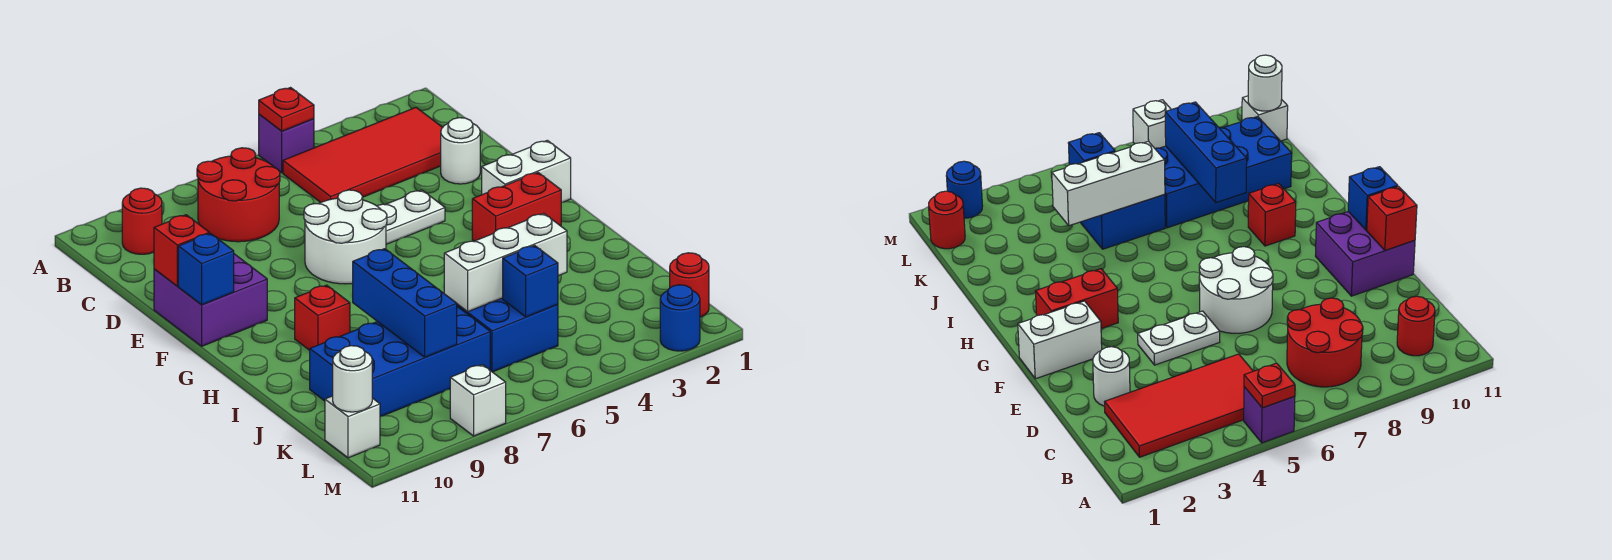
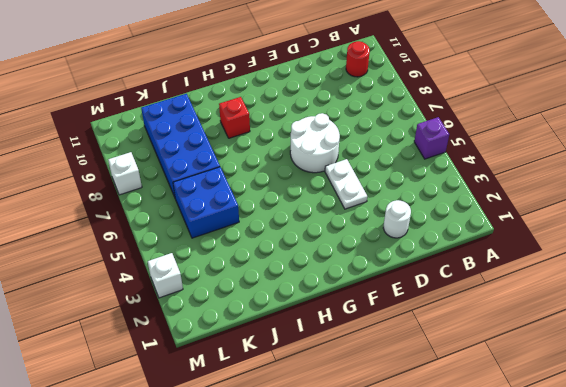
white brick M3 level 1 -> white brick L11 level 1
none -> red tile B2:C5 level 1
none -> red round brick B7:C8 level 1
none -> purple brick E10:F11 level 1

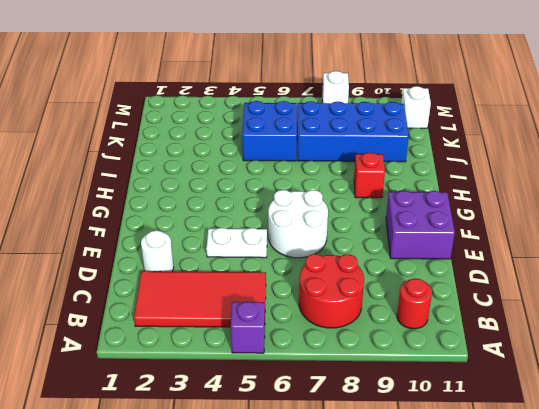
none -> white brick F1:F2 level 1
none -> red brick G2:G3 level 1
none -> red round brick L1 level 1

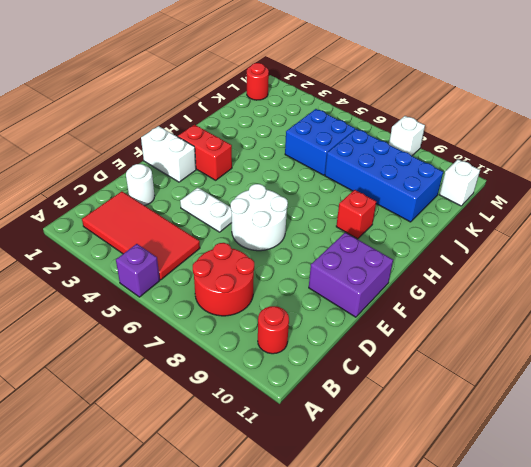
none -> blue round brick M2 level 1
none -> red plate A5 level 2
none -> red brick E11 level 2

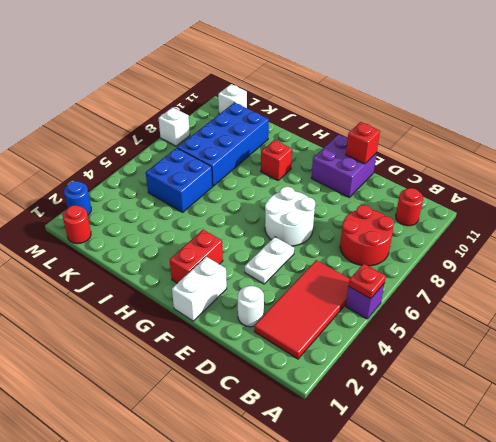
none -> blue brick F11 level 2
none -> blue brick I8:K8 level 2
none -> white brick J4:J6 level 2

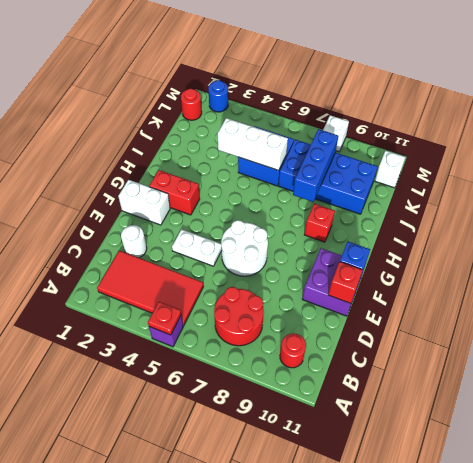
none -> blue brick K5 level 2
none -> white round brick L11 level 2

